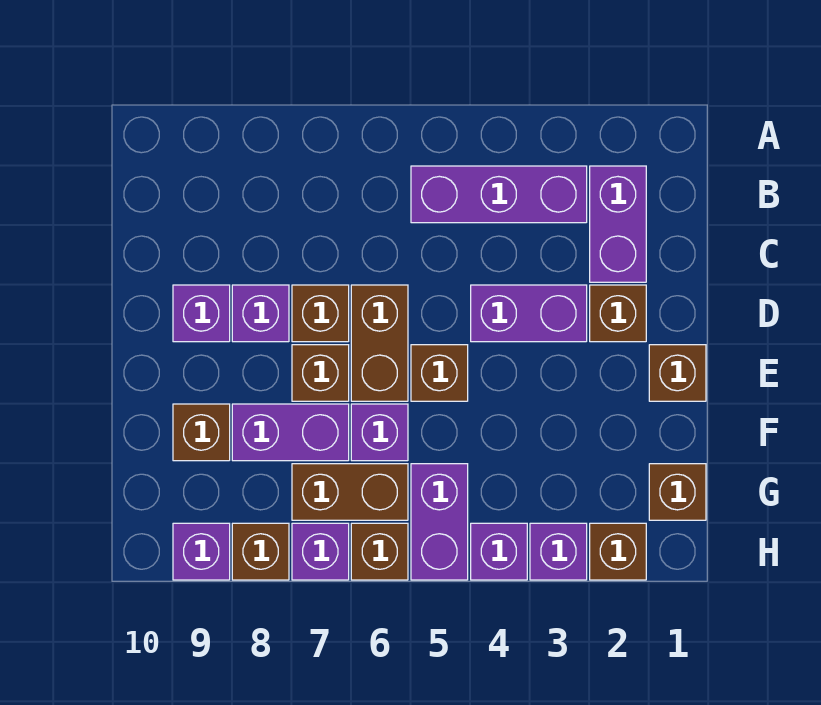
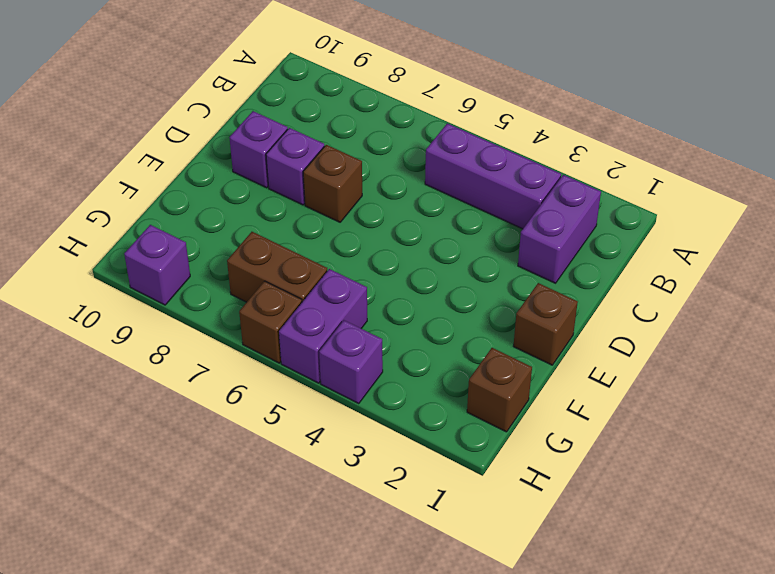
none -> brown brick D2 level 1
none -> purple brick D3:D4 level 1
none -> brown brick D6:E6 level 1

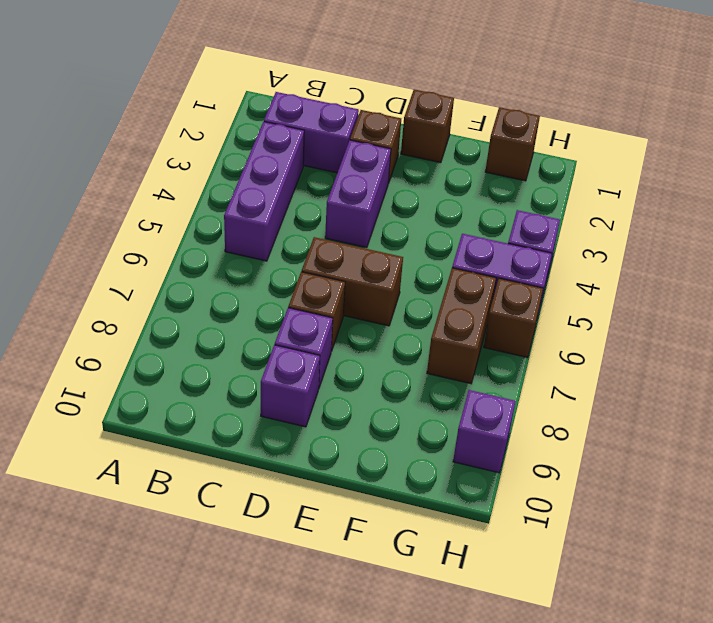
none -> brown brick E5 level 1
none -> brown brick E7 level 1
none -> purple brick F6 level 1

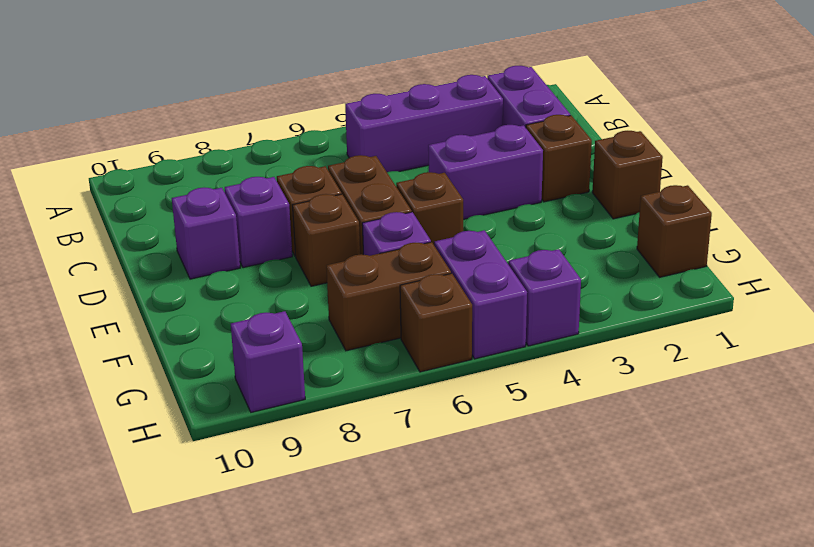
none -> purple brick F7:F8 level 1
none -> brown brick F9 level 1
none -> brown brick H2 level 1

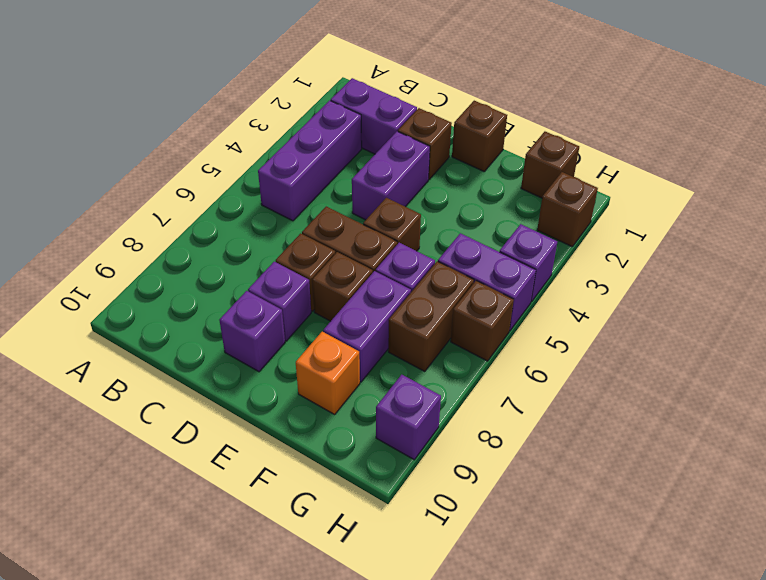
orange brick F9 level 1 -> brown brick F9 level 1
none -> purple brick H3 level 1
none -> purple brick H7 level 1
none -> brown brick H8 level 1

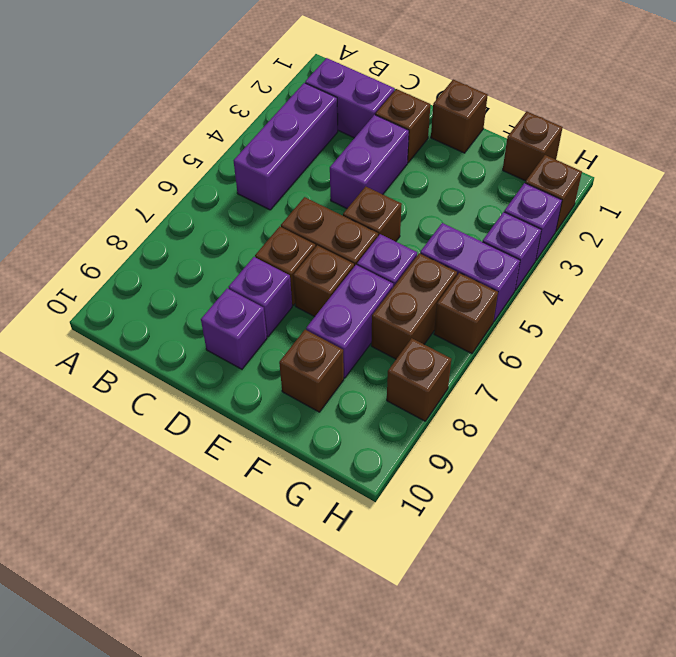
none -> purple brick H7 level 1
none -> purple brick H9 level 1

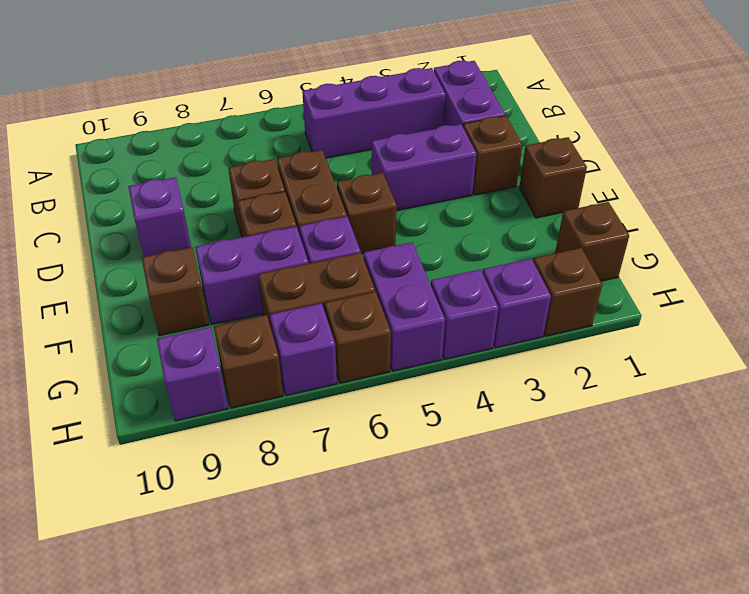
none -> purple brick D8 level 1

